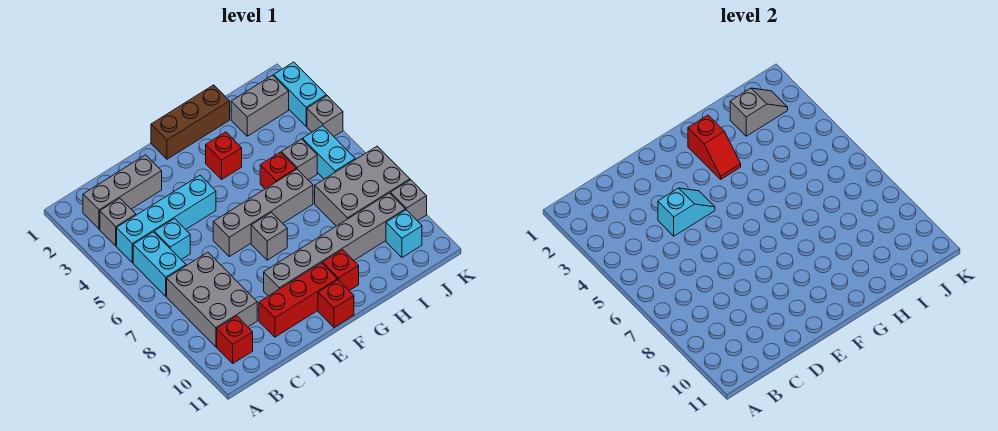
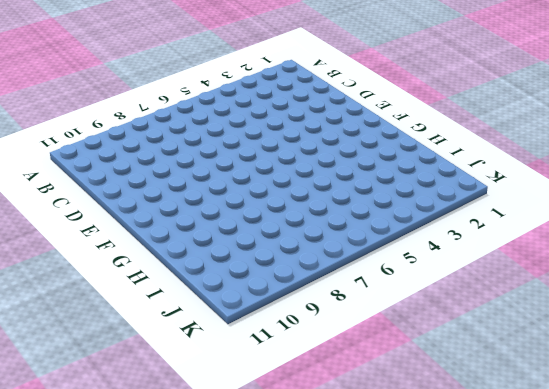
none -> grey brick B2:D2 level 1
none -> grey brick B3 level 1
none -> cyan brick B4:E4 level 1

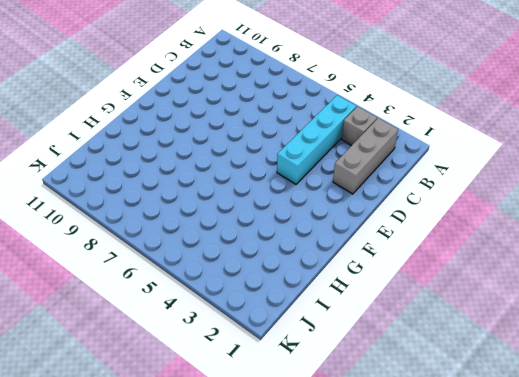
none -> cyan brick B5:B6 level 1
none -> grey brick B7:C9 level 1
none -> red brick B10 level 1

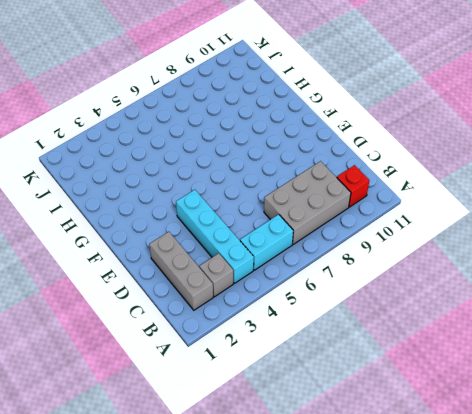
none -> cyan brick C5 level 1
none -> red brick D10:F10 level 1
none -> grey brick E6:H6 level 1

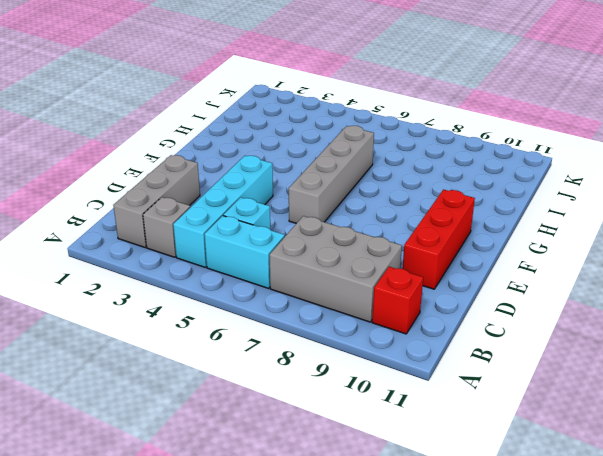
none -> grey brick E9:J9 level 1
none -> brown brick F1:H1 level 1
none -> grey brick F7 level 1

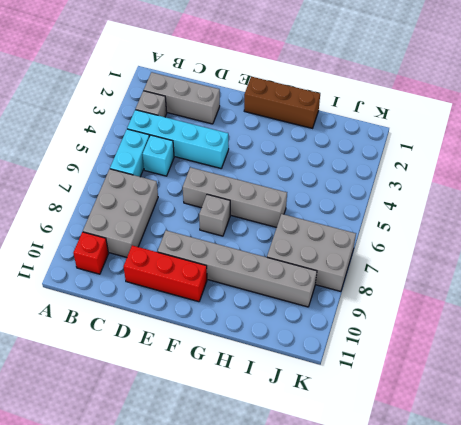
none -> red brick F11 level 1
none -> red brick G3 level 1
none -> red brick G10 level 1

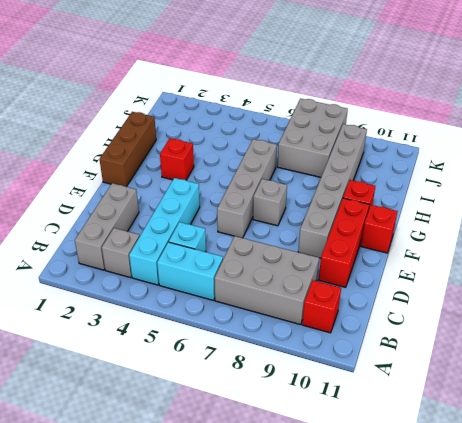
none -> red brick H5 level 1
none -> grey brick I2:J2 level 1
none -> grey brick I5 level 1

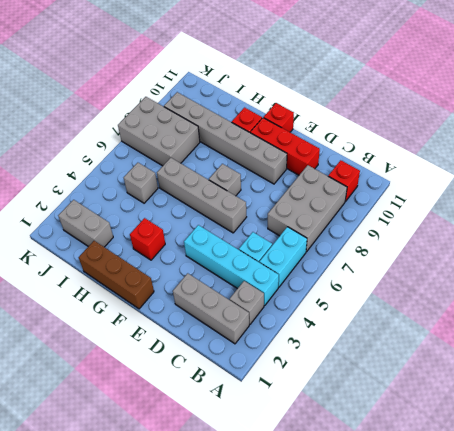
none -> red brick H5 level 1
none -> cyan brick J5:J6 level 1
none -> cyan brick J10 level 1

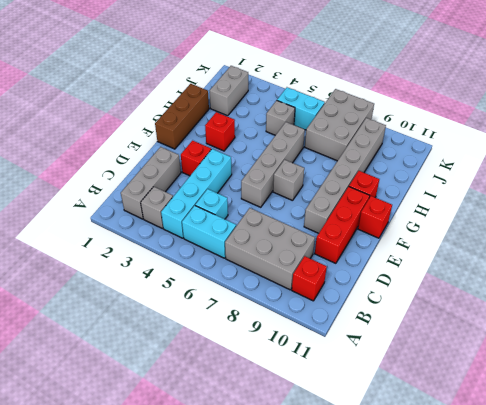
red brick E3 level 1 -> red brick H5 level 1
none -> cyan brick J10 level 1
none -> cyan brick K2:K3 level 1
none -> grey brick K4 level 1

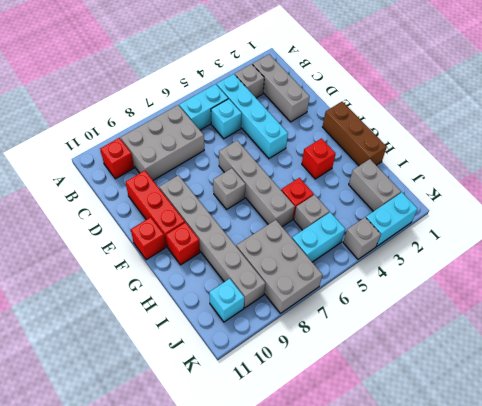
none -> grey brick K9 level 1
none -> cyan slope D4:E4 level 2 top D
none -> red slope G2:G3 level 2 top 2

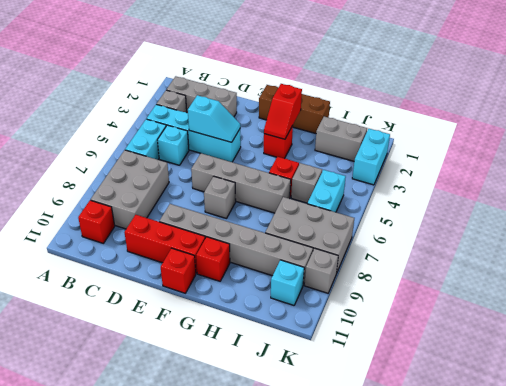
none -> grey brick K4 level 1
none -> grey slope I2:J2 level 2 top I

